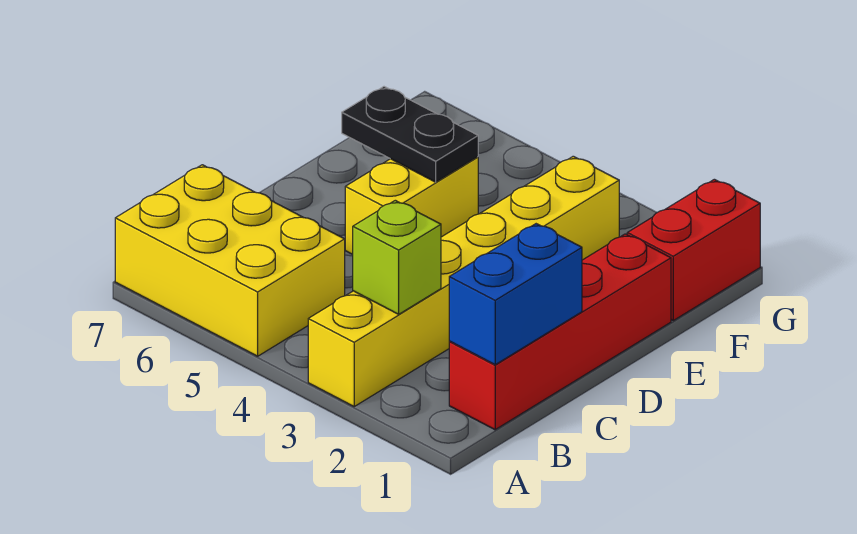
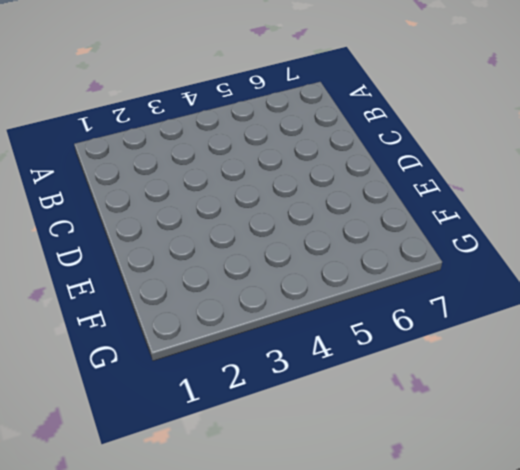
none -> yellow brick A3:F3 level 1
none -> yellow brick A5:B7 level 1

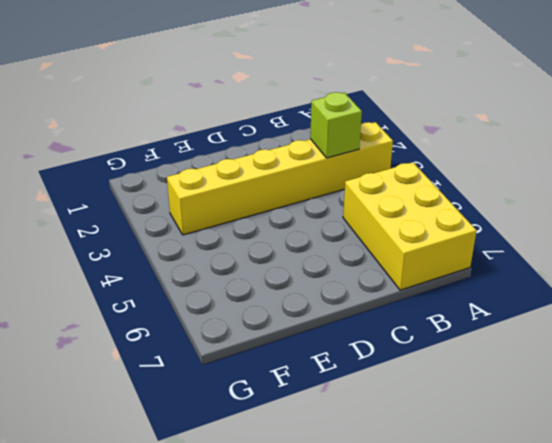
none -> red brick B1:E1 level 1
none -> yellow brick D5:E5 level 1

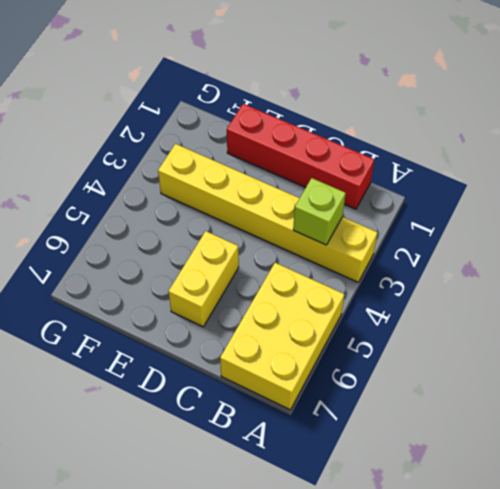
yellow brick D5:D6 level 1 -> yellow brick D5:E5 level 1
none -> red brick F1:G1 level 1
none -> blue brick B1:C1 level 2

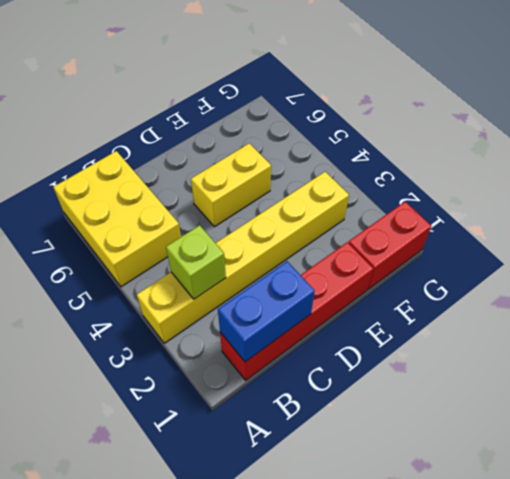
none -> black plate E5:E6 level 2

